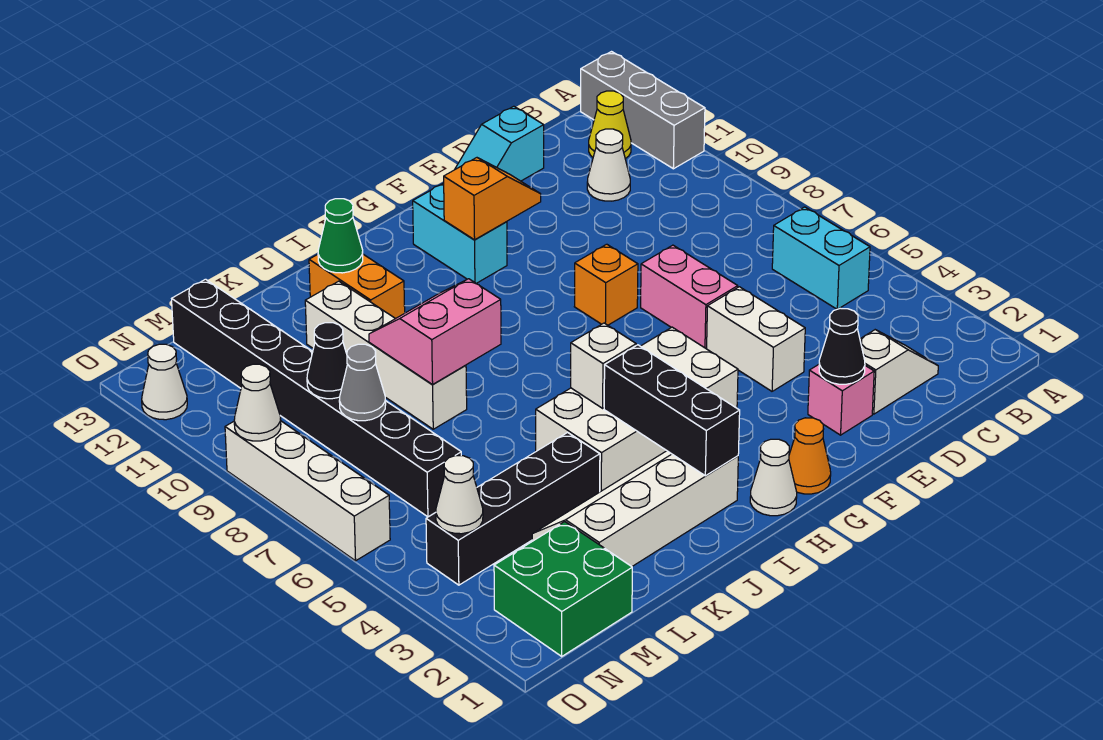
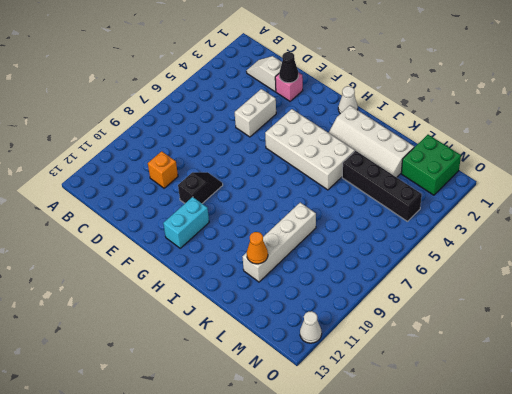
orange brick D10 level 1 -> orange brick F8 level 1
black slope F9:F10 level 1 top 10 -> none
orange cone K11 level 2 -> orange cone G1 level 1
none -> grey brick A11:A13 level 1
none -> cyan brick B5:B6 level 1
none -> yellow cone B12 level 1
none -> white cone C11 level 1

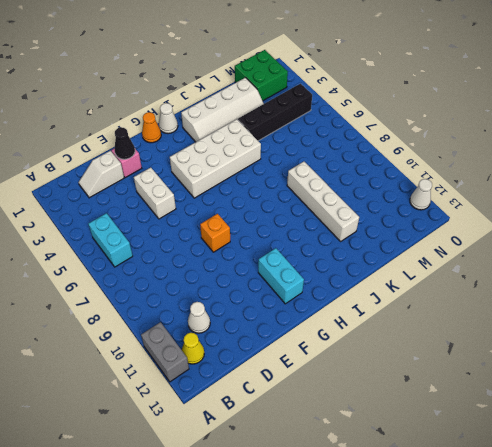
grey brick A11:A12 level 1 -> grey brick A11:A13 level 1
none -> cyan slope D13:E13 level 1 top D
none -> pink brick E6:E7 level 1
none -> orange brick J11:J12 level 1
none -> black brick M6:M13 level 1

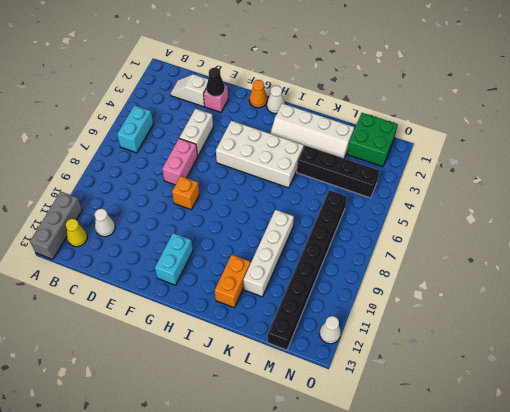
none -> cyan slope D13:E13 level 1 top D
none -> white brick O6:O9 level 1
none -> orange slope F11:G11 level 2 top G
none -> black brick I2:I4 level 2

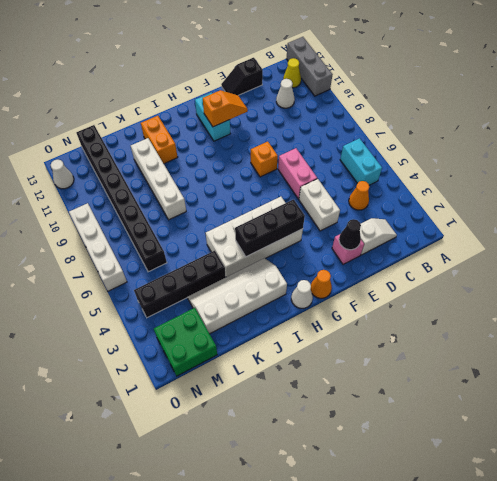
orange cone C4 level 1 -> none
black slope D13:E13 level 1 top D -> cyan slope D13:E13 level 1 top D
black brick G4:I4 level 2 -> black brick I2:I4 level 2
none -> white brick I5 level 2
none -> pink slope J8:K9 level 2 top 8
none -> green cone J12 level 2
none -> grey cone M8 level 2

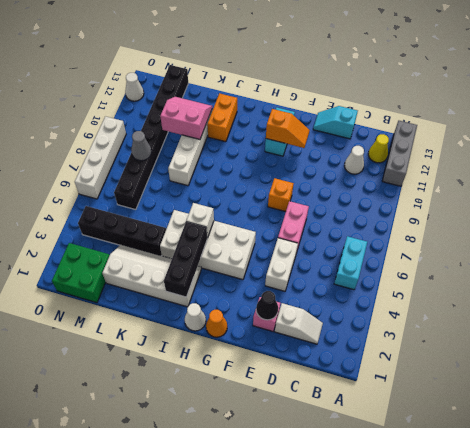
pink slope K10:L11 level 2 top 10 -> pink slope J8:K9 level 2 top 8
none -> green cone J12 level 2
none -> black cone M9 level 2
none -> white cone N4 level 2
none -> white cone O9 level 2

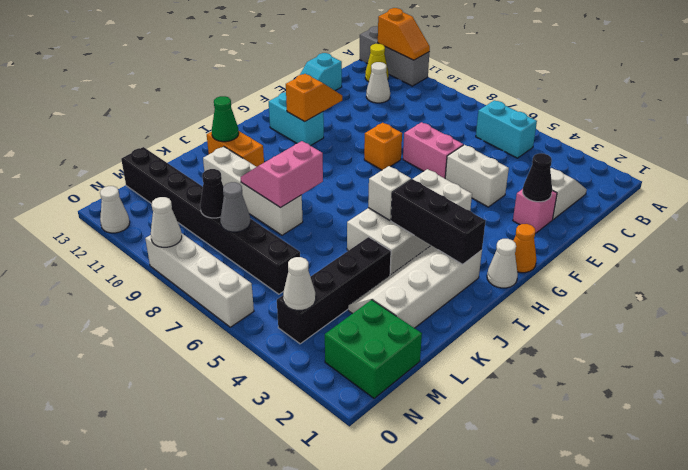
orange slope A11:A12 level 2 top 12 -> none

